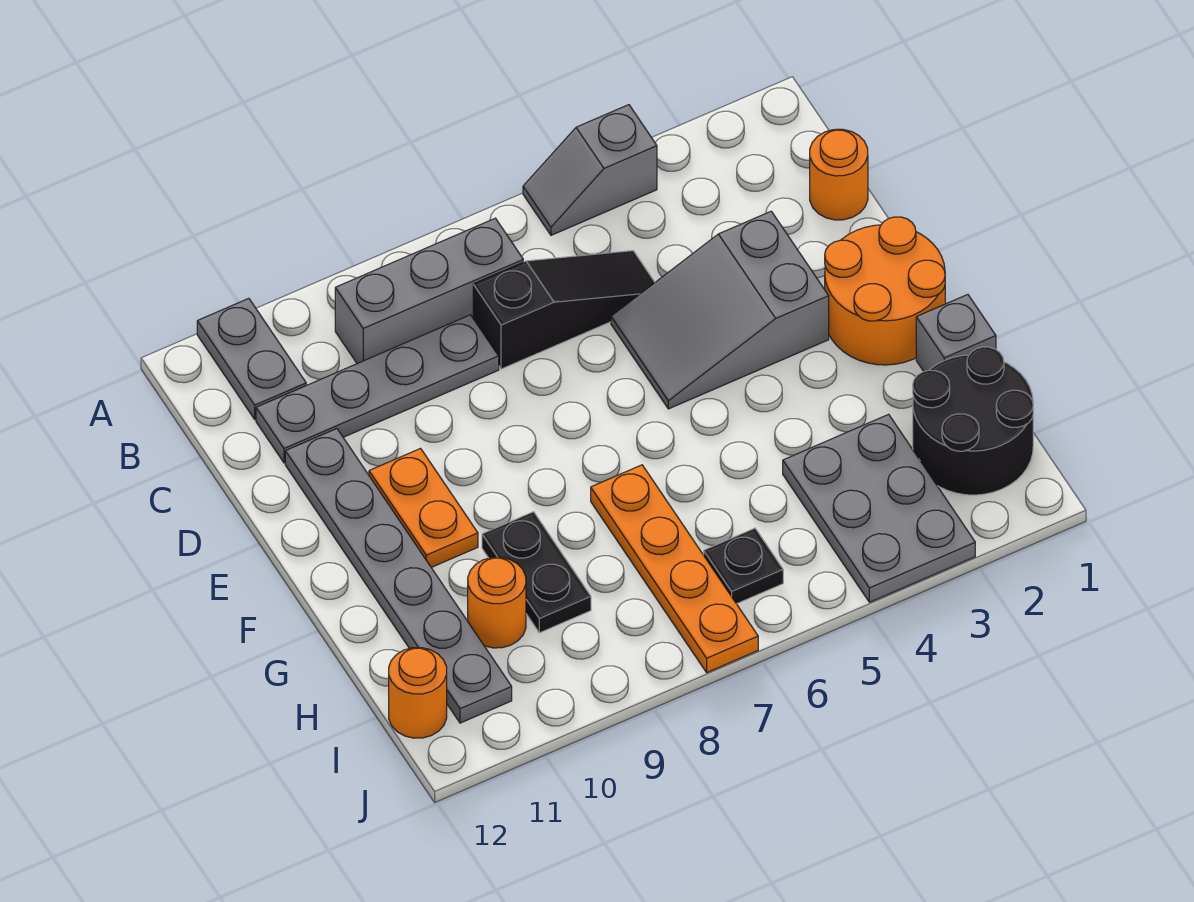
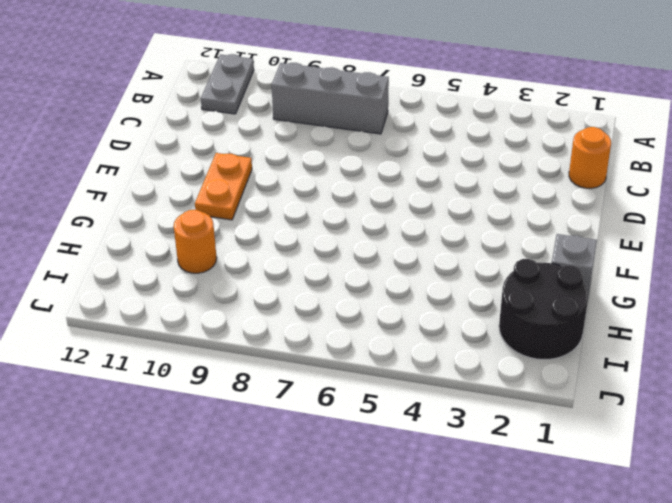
none -> grey slope A4:A5 level 1 top 4
none -> black slope C5:C7 level 1 top 7
none -> grey plate C8:C11 level 1

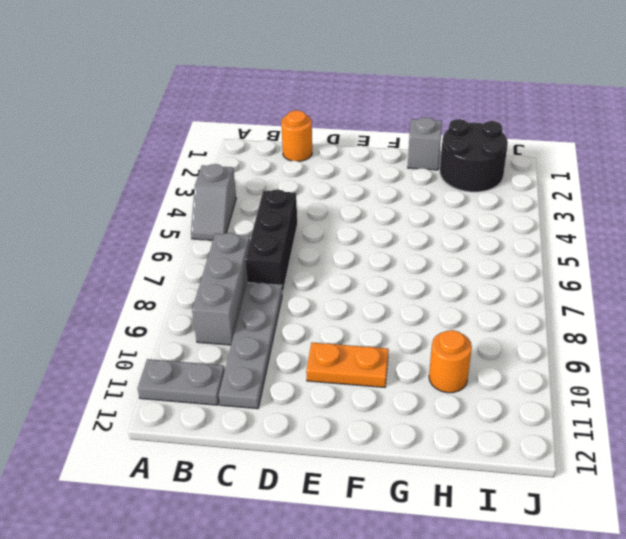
black brick C5:C7 level 1 -> black slope C5:C7 level 1 top 7
none -> grey slope D3:E5 level 1 top 3
none -> grey plate D11:I11 level 1
none -> orange round brick E1:F2 level 1

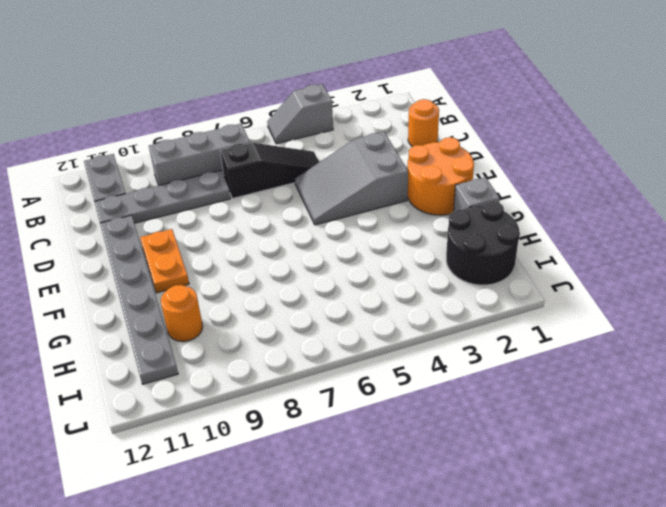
none -> orange plate G7:J7 level 1
none -> black plate G9:H9 level 1
none -> grey plate H3:J4 level 1

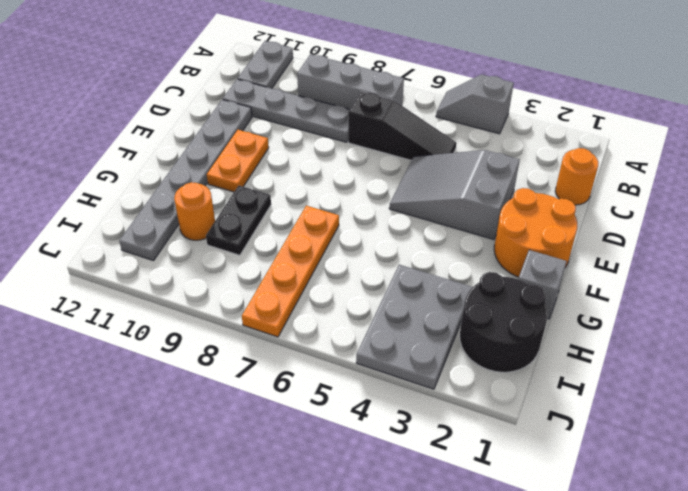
none -> black plate I6 level 1
none -> orange round brick I12 level 1

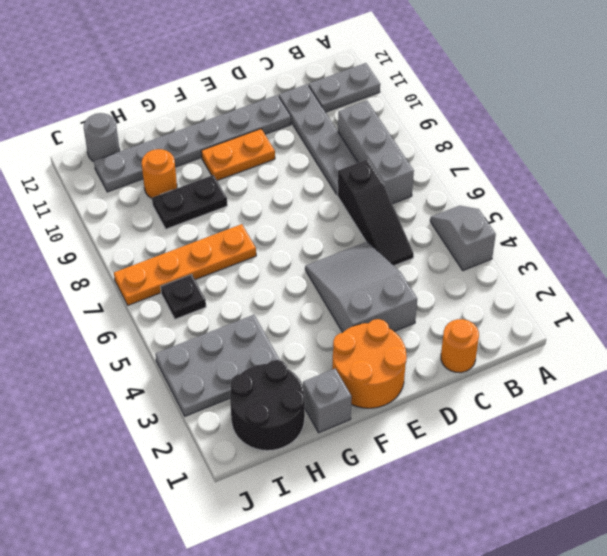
grey round brick I12 level 1 -> orange round brick I12 level 1

